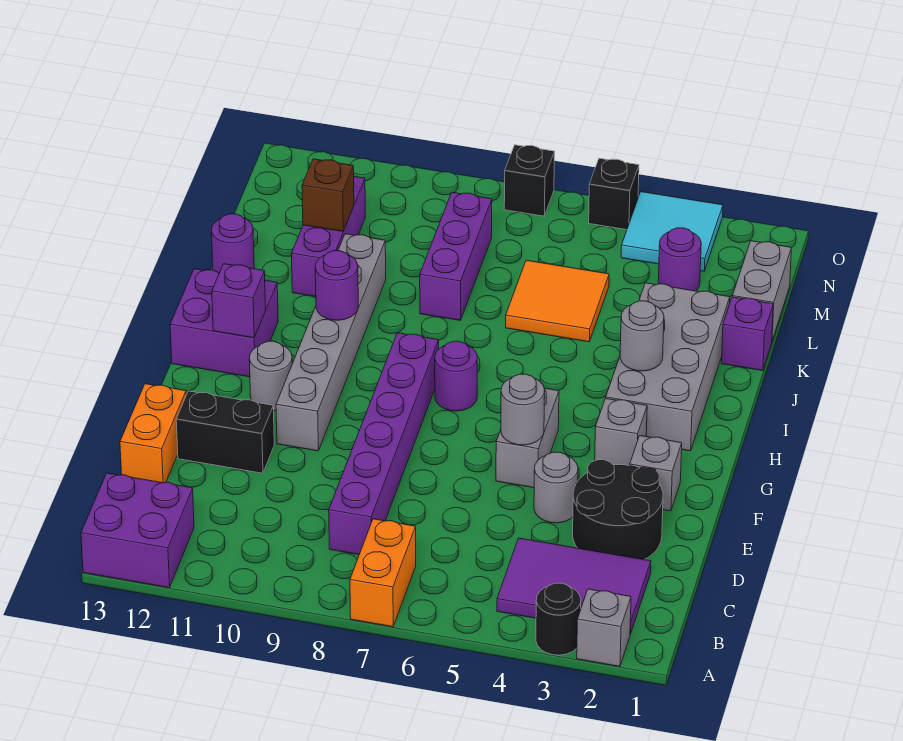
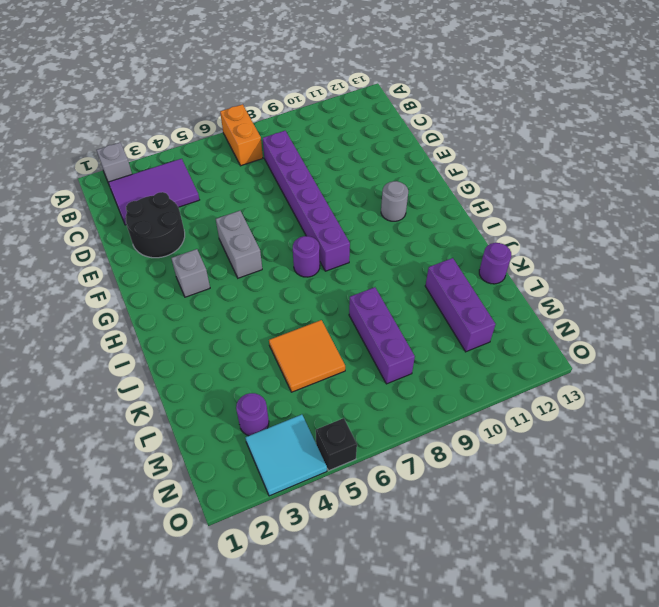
none -> black round brick A3 level 1
none -> purple brick A12:B13 level 1
none -> orange brick D13:E13 level 1
none -> grey round brick E4 level 1

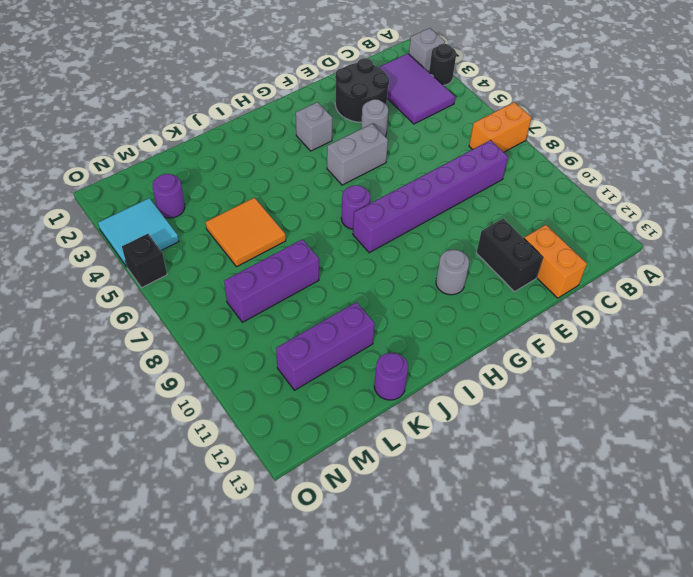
orange brick D12:D13 level 1 -> orange brick D13:E13 level 1
none -> purple brick A12:B13 level 1
none -> grey brick F2 level 1
none -> grey brick F10:K10 level 1
none -> grey brick H2:K3 level 1

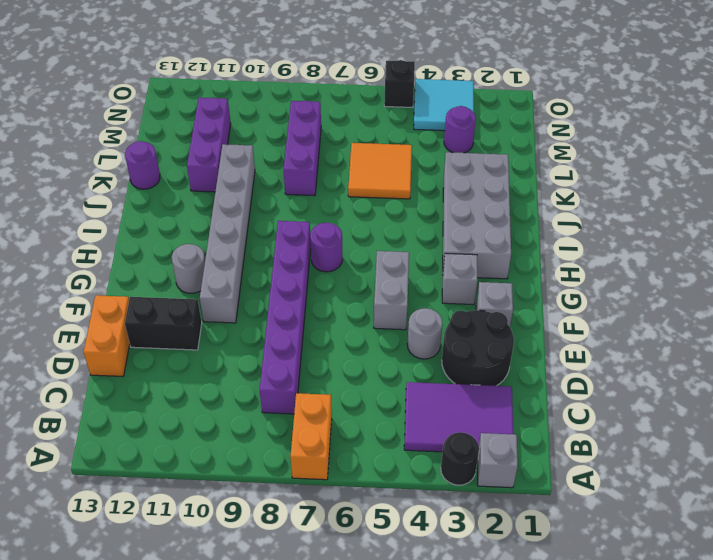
none -> purple brick A12:B13 level 1
none -> purple brick H12:I13 level 1
none -> purple brick K1 level 1
none -> grey brick L1:M1 level 1

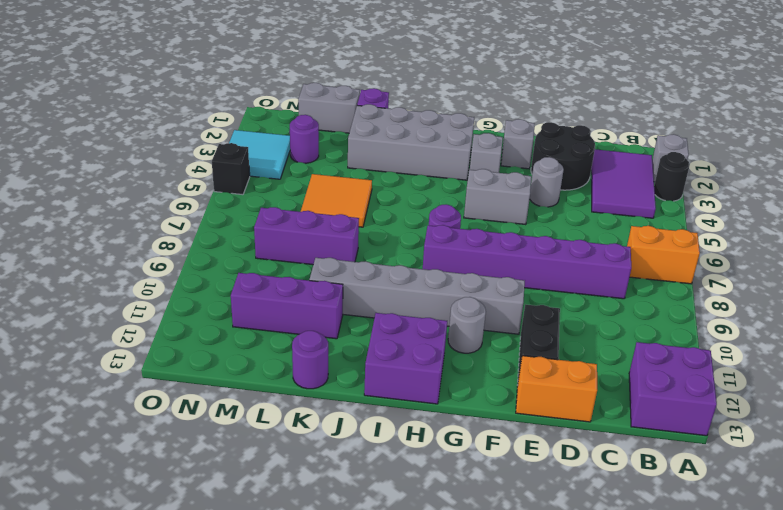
none -> black brick O7 level 1
none -> grey round brick F5 level 2
none -> purple brick H12 level 2
none -> grey round brick I3 level 2

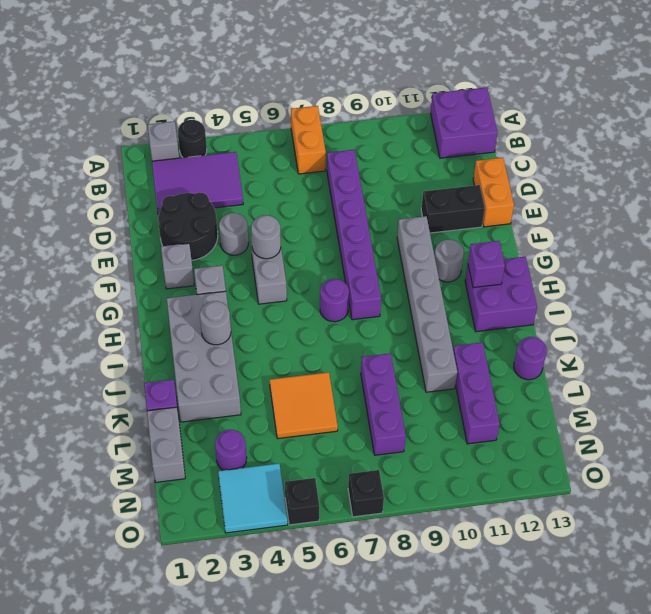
none -> purple round brick I10 level 2
none -> brown brick L11 level 2

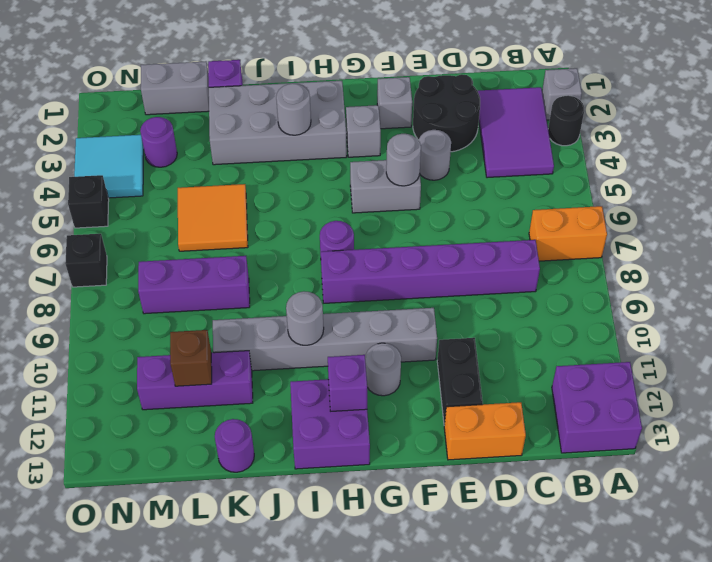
grey round brick I10 level 2 -> purple round brick I10 level 2

